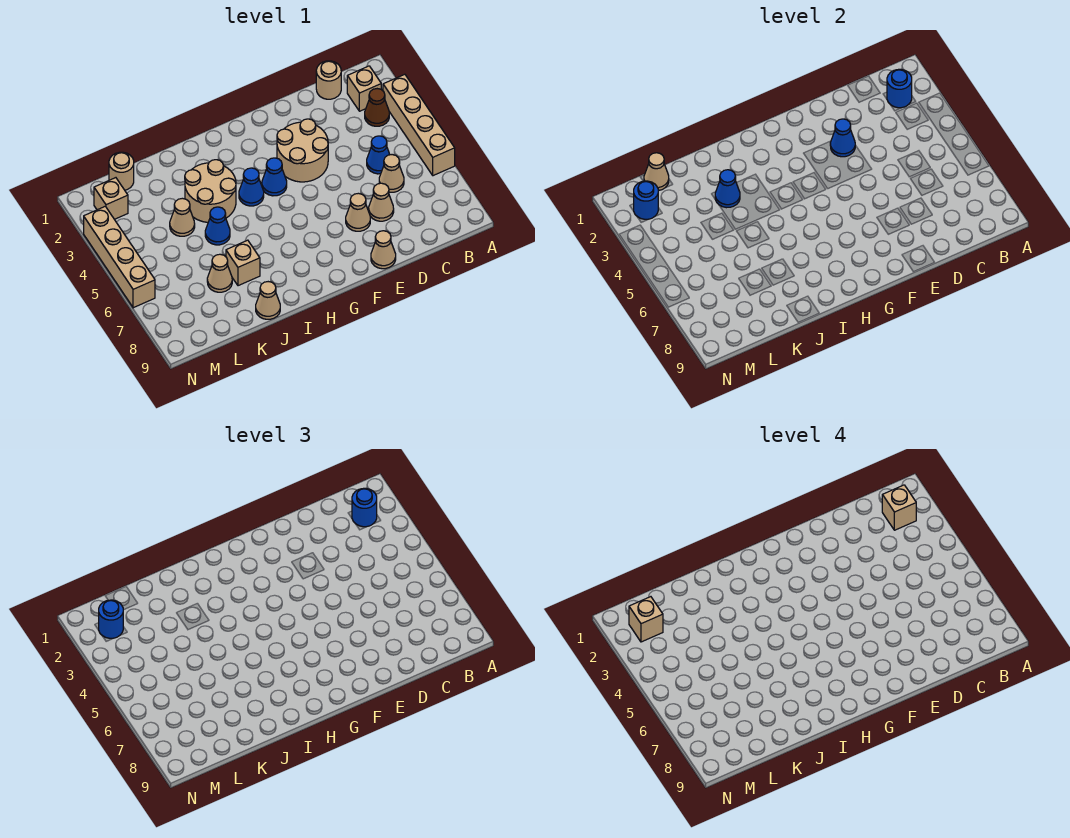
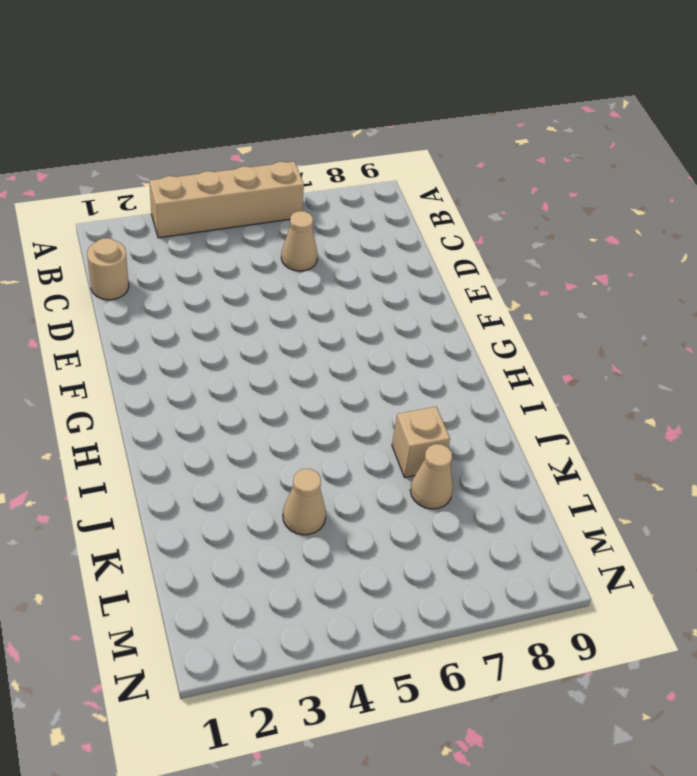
none -> tan brick B2 level 1
none -> brown cone B3 level 1
none -> blue cone C5 level 1
none -> tan cone D7 level 1

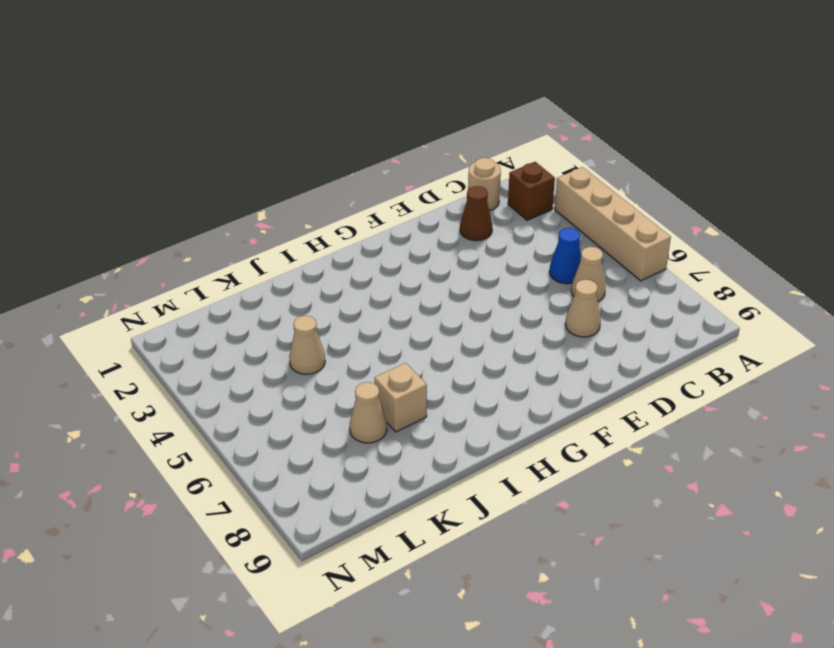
brown brick B2 level 1 -> tan brick B2 level 1
brown cone D2 level 1 -> brown cone B3 level 1
none -> tan round brick E3:F4 level 1
none -> tan cone E7 level 1
none -> tan cone E9 level 1
none -> blue cone G4 level 1

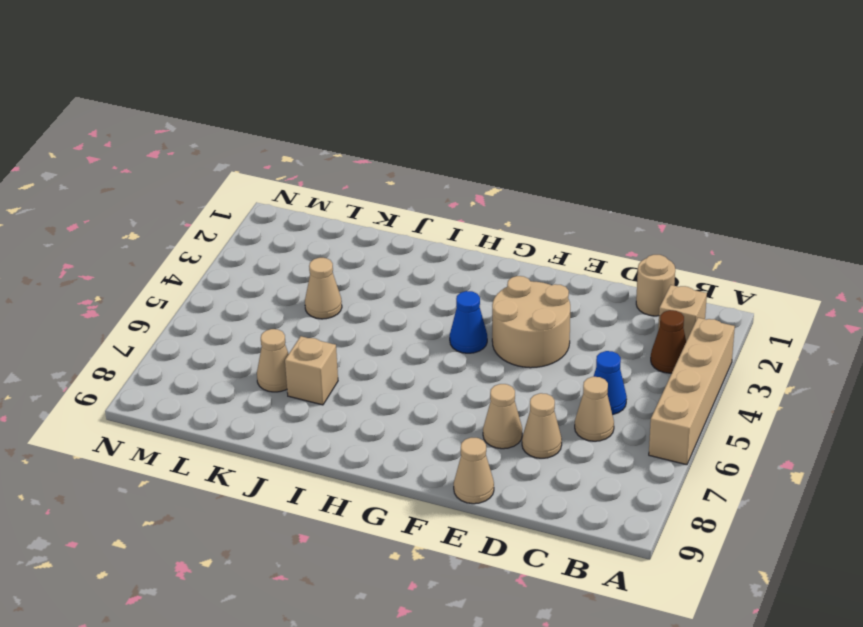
none -> blue cone H4 level 1
none -> tan round brick I3:J4 level 1
none -> blue cone J5 level 1
none -> tan cone J9 level 1

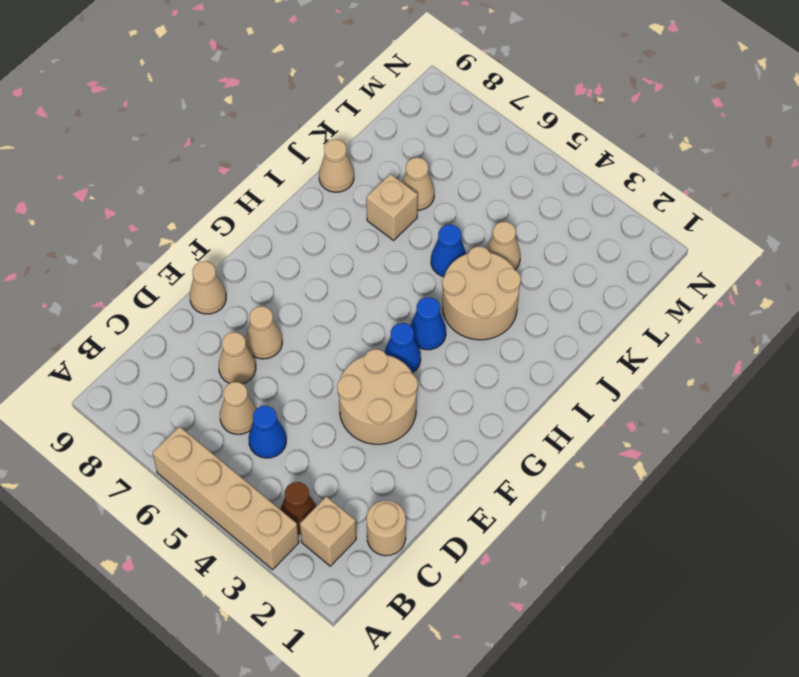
none -> tan round brick L1 level 1
none -> tan brick M2 level 1
none -> tan brick N3:N6 level 1
none -> blue round brick B2 level 2

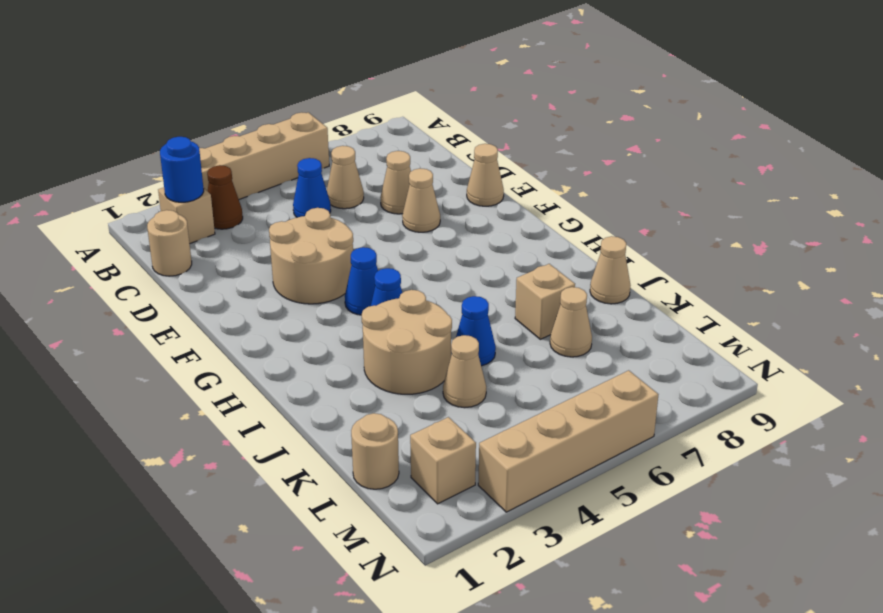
none -> blue cone E3 level 2
none -> blue cone J3 level 2
none -> tan cone L1 level 2
none -> blue round brick M2 level 2

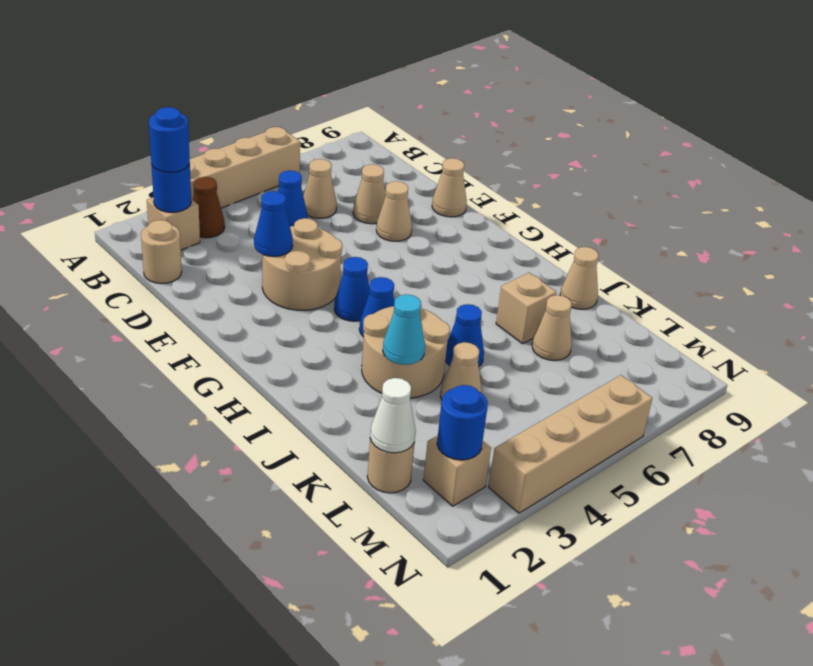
cyan cone J3 level 2 -> blue cone J3 level 2
white cone L1 level 2 -> tan cone L1 level 2
none -> blue round brick M2 level 3
none -> tan brick B2 level 4
none -> tan brick M2 level 4

